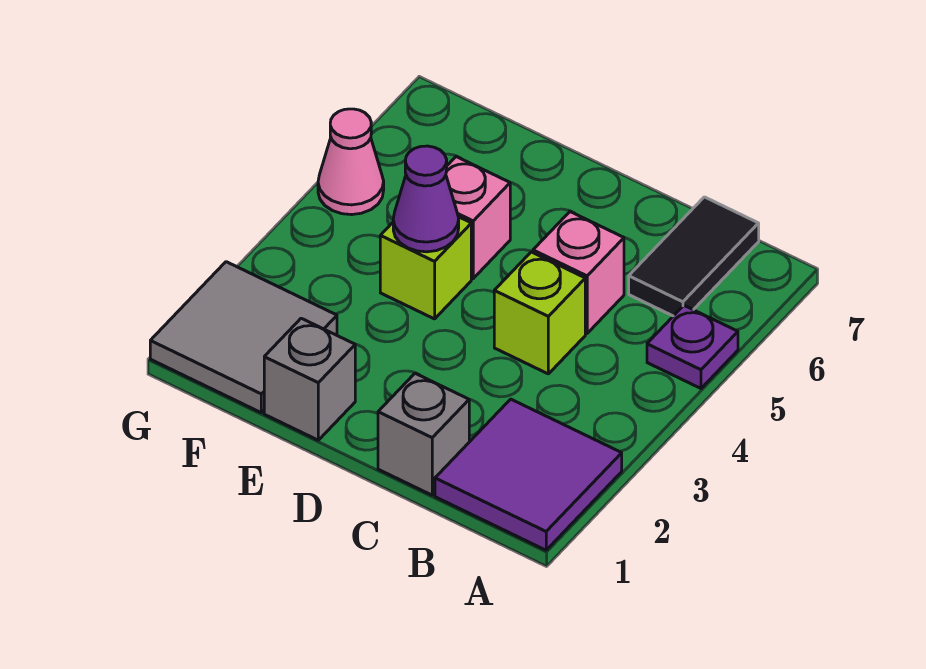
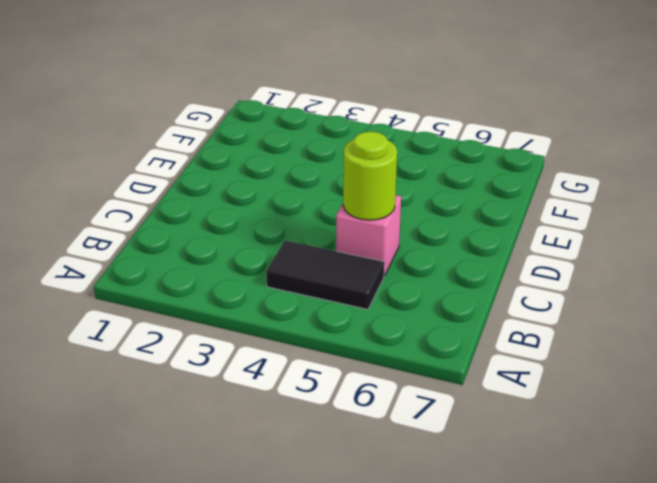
black tile B4:B5 level 1 -> black tile B6:B7 level 1
lime round brick C5 level 2 -> none
none -> purple tile A1:B2 level 1
none -> purple plate A5 level 1
none -> grey brick C1 level 1

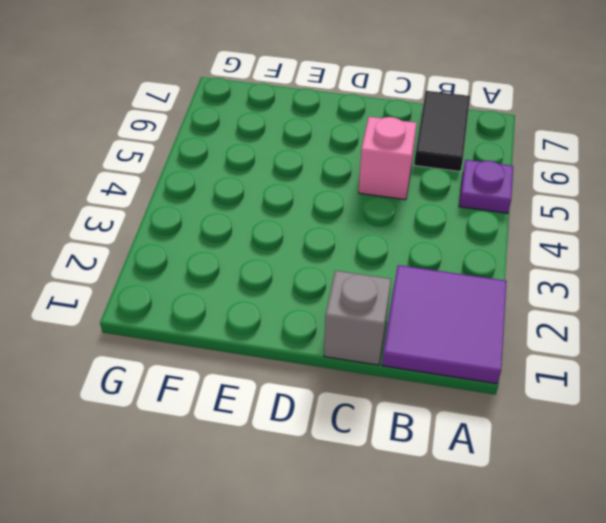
none -> lime brick C4 level 1
none -> grey brick E1 level 1
none -> lime brick E4 level 1

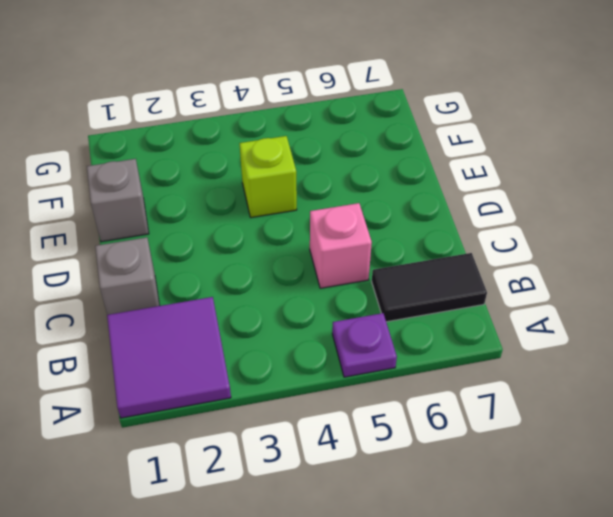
none -> lime brick C4 level 1
none -> pink brick E5 level 1
none -> grey tile F1:G2 level 1

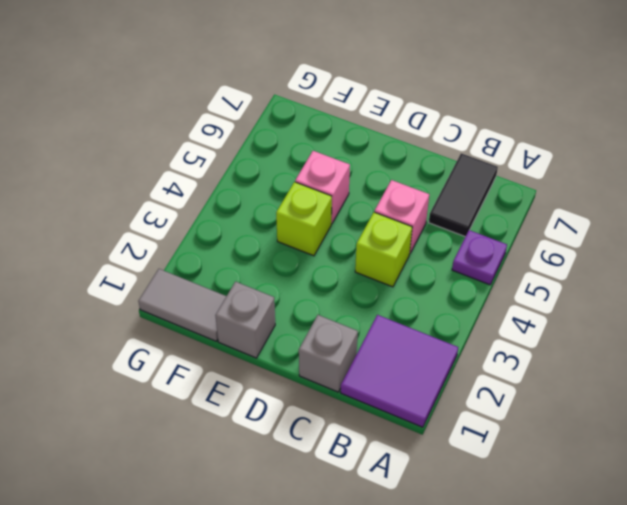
grey tile F1:G1 level 1 -> grey tile F1:G2 level 1
none -> pink cone G5 level 1
none -> purple cone E4 level 2

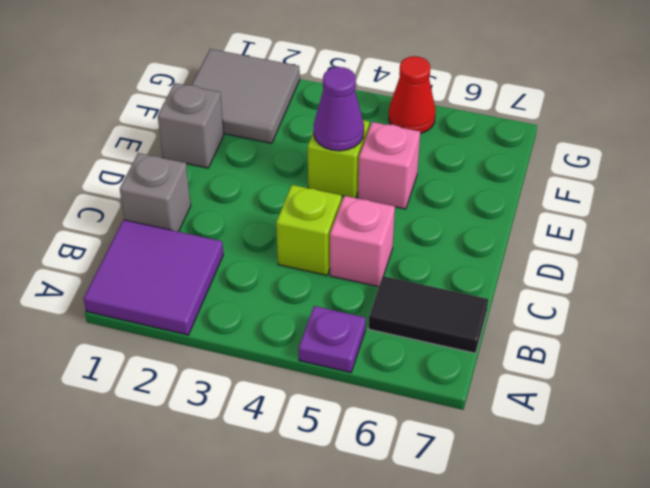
red cone G5 level 1 -> pink cone G5 level 1

